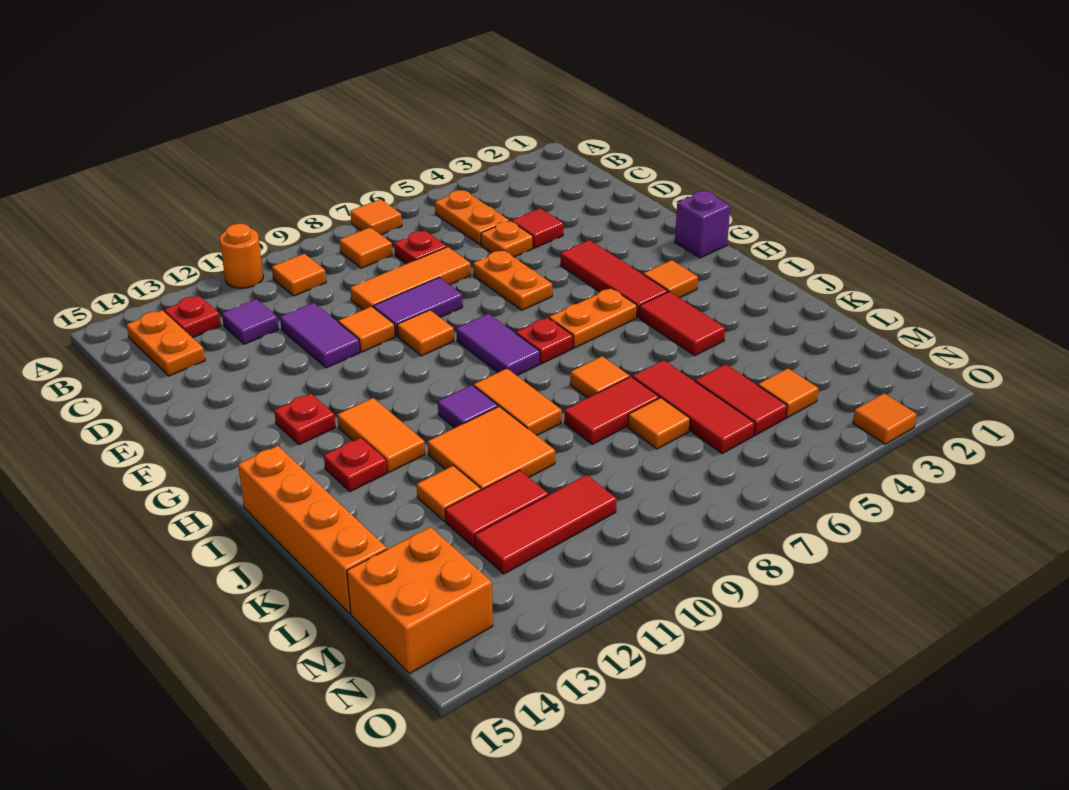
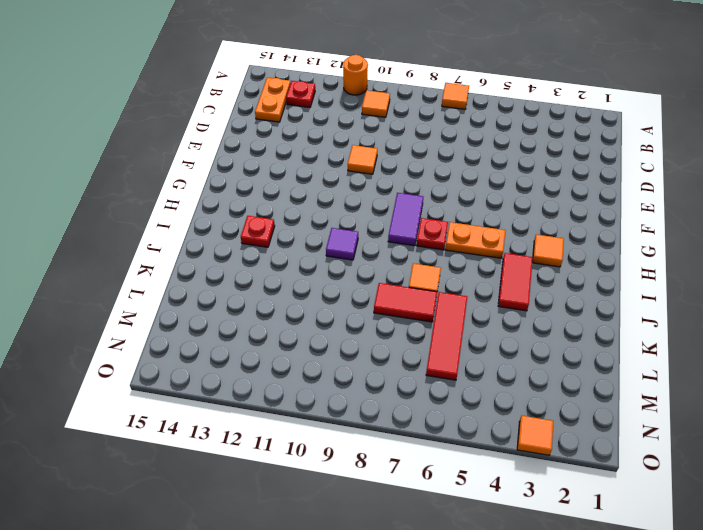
none -> orange plate B5:C5 level 1
none -> orange tile B8 level 1
none -> red plate C7 level 1
none -> purple tile C12 level 1

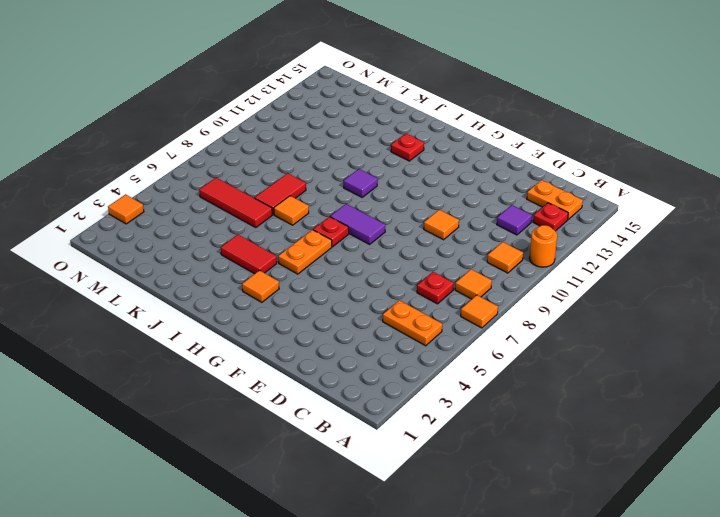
none -> red tile D4 level 1
none -> orange plate D5 level 1
none -> orange tile D7:D9 level 1
none -> purple tile D11:E11 level 1

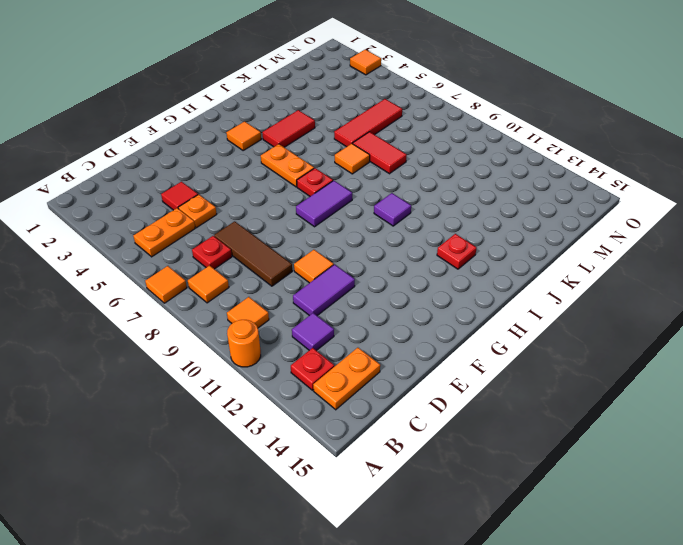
brown tile D7:D9 level 1 -> orange tile D7:D9 level 1
none -> orange plate E6:F6 level 1
none -> purple tile E8:E9 level 1
none -> red tile F4:H4 level 1
none -> orange tile F9 level 1

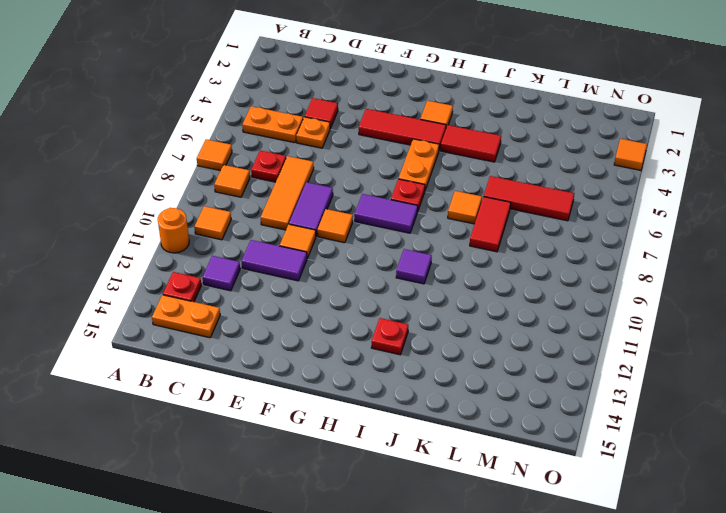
none -> orange plate E6:F6 level 1
none -> purple brick G1 level 1
none -> red plate G13 level 1
none -> orange tile H12:I12 level 1

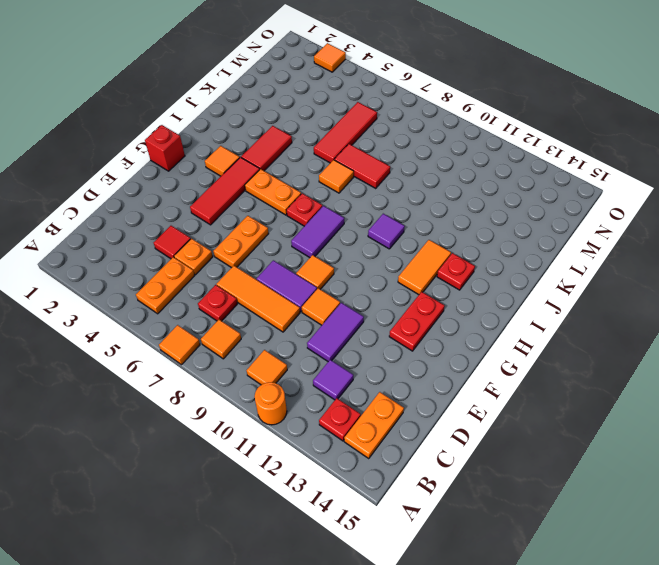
red plate F13:G13 level 1 -> red plate G13 level 1
red brick G1 level 1 -> purple brick G1 level 1
none -> orange tile I9:J9 level 1
none -> orange brick I15:L15 level 1
none -> orange tile J10:K11 level 1
none -> orange tile K12 level 1

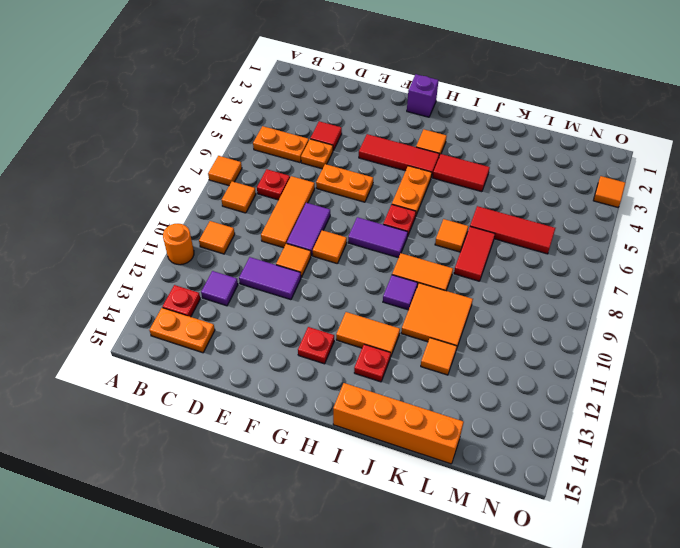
none -> red tile L5:M5 level 1
none -> orange tile L7 level 1
none -> red tile L11:L12 level 1
none -> orange tile M4 level 1

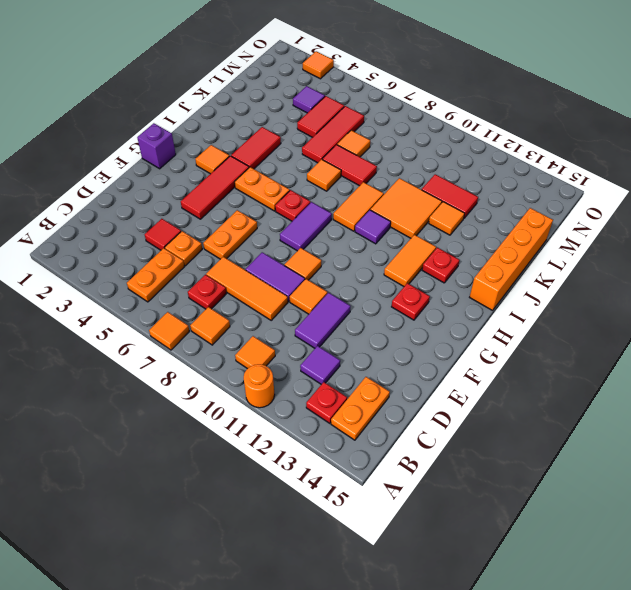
purple tile M4 level 1 -> orange tile M4 level 1
none -> red tile M10:M12 level 1
none -> orange brick M14:N15 level 1

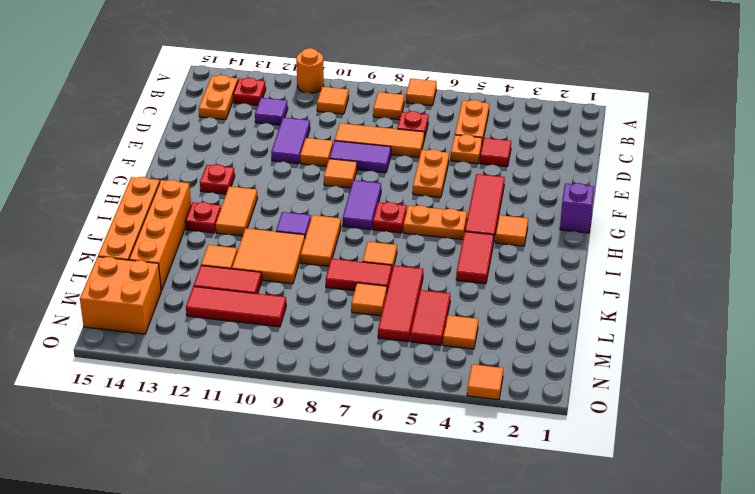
orange brick I14:L14 level 1 -> none

